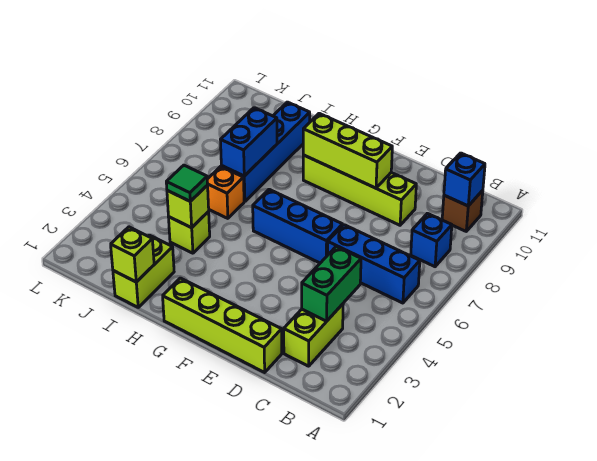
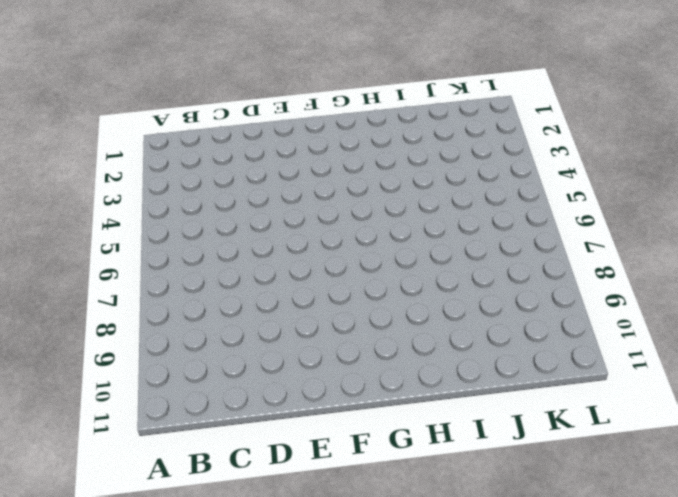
none -> blue brick B6:D6 level 1
none -> blue brick B8 level 1
none -> brown brick B10 level 1

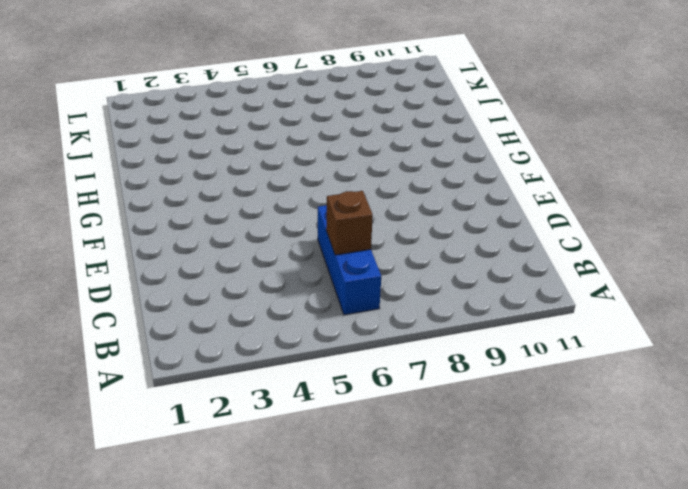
brown brick C6 level 2 -> brown brick B10 level 1
none -> blue brick B8 level 1
none -> lime brick C2:C3 level 1
none -> lime brick D1:G1 level 1

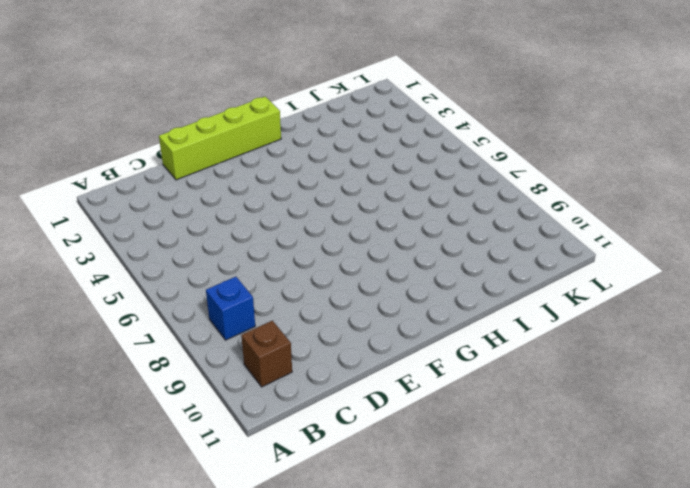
none -> blue brick B6:D6 level 1
none -> lime brick C2:C3 level 1
none -> lime brick D9:G9 level 1

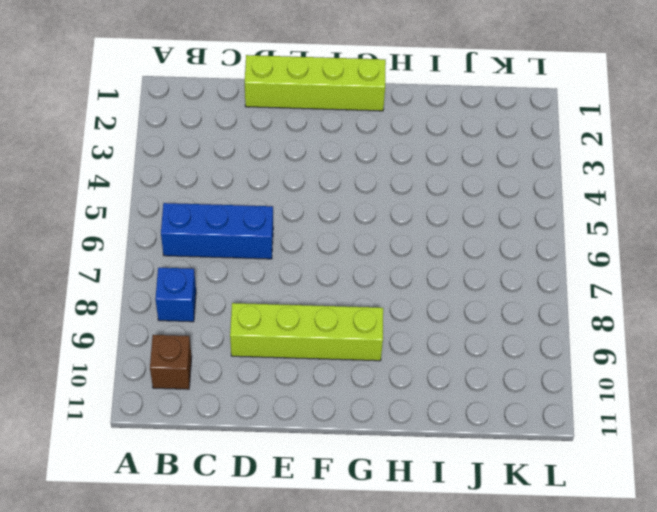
none -> lime brick C2:C3 level 1
none -> blue brick E6:G6 level 1
none -> lime brick I1:I2 level 1

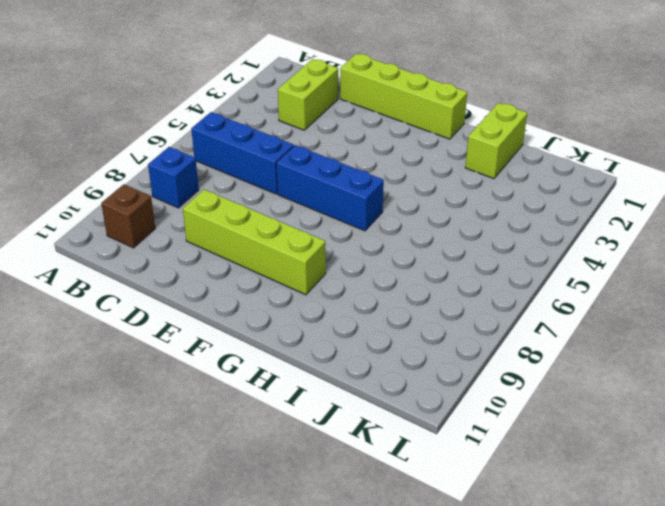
none -> lime brick I4 level 1
none -> orange brick I6 level 1
none -> blue brick I7:I10 level 1

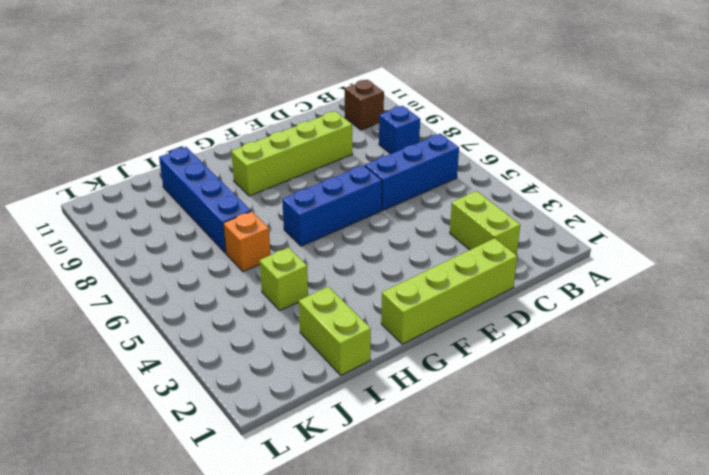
none -> blue brick B10 level 2
none -> green brick C3:C4 level 2
none -> lime brick E9:G9 level 2

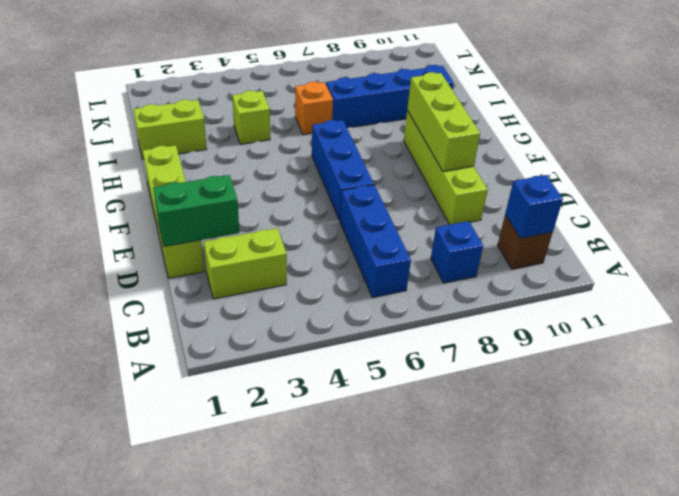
green brick D1:D2 level 2 -> green brick C3:C4 level 2
none -> lime brick I1 level 2
none -> lime brick I4 level 2
none -> blue brick I7:I8 level 2

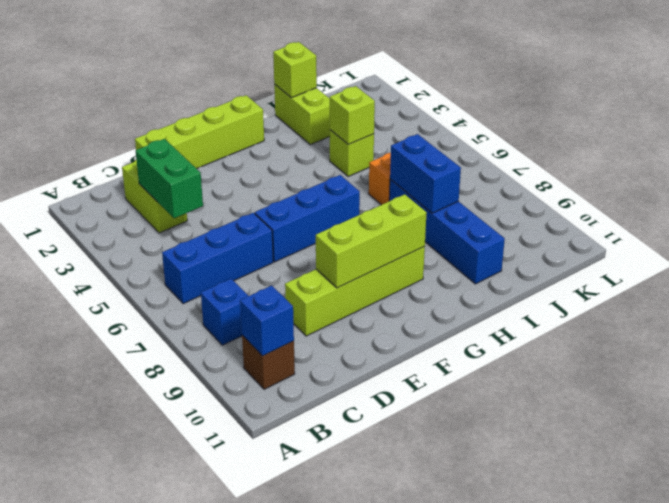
none -> green tile I4 level 3

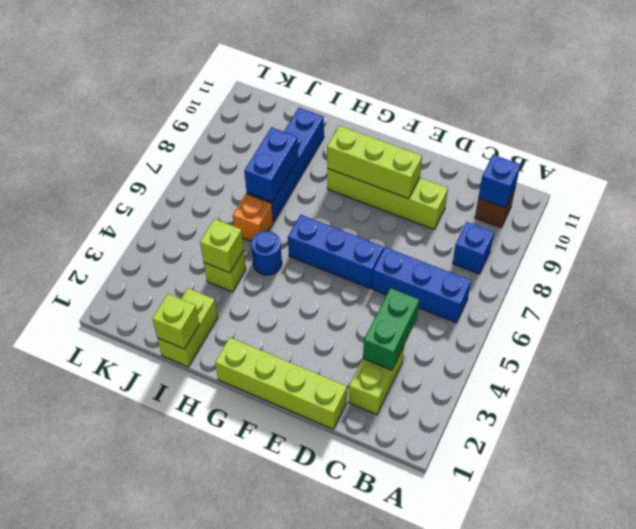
blue round brick H5 level 1 -> none
none -> green tile I4 level 3

